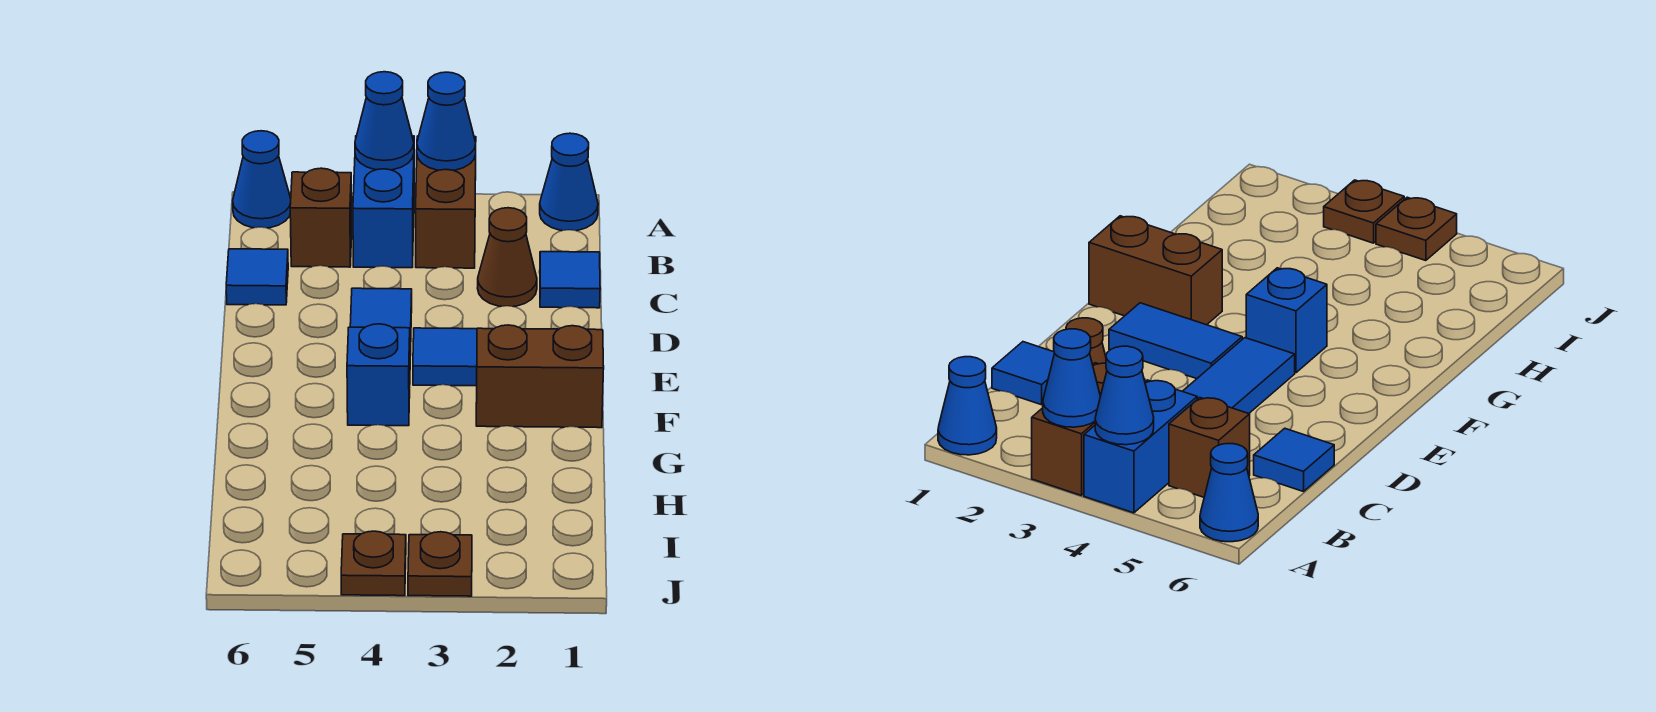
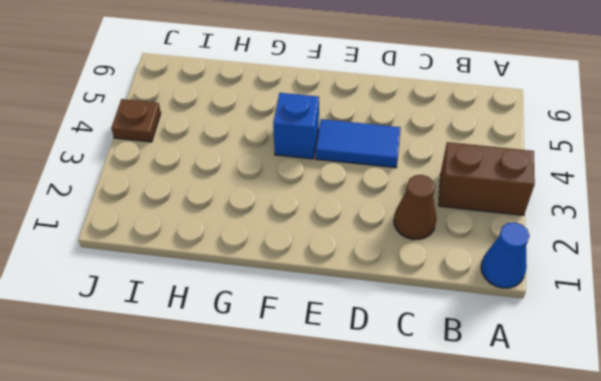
none -> blue brick A4:B4 level 1
none -> blue cone A6 level 1
none -> brown brick B5 level 1

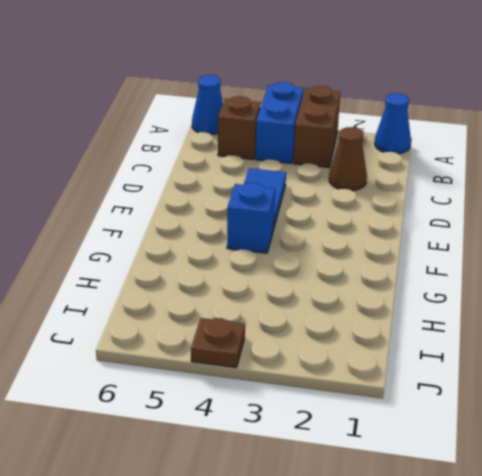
none -> blue tile C1 level 1
none -> blue tile C6 level 1
none -> blue tile E2:E3 level 1

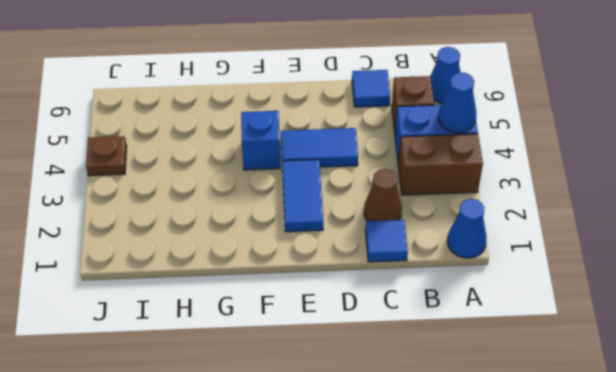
none -> brown brick F1:F2 level 1
none -> brown plate J3 level 1
none -> blue cone A3 level 2

